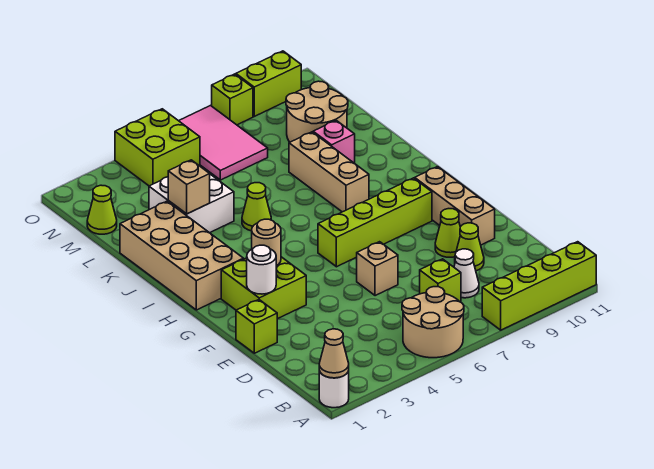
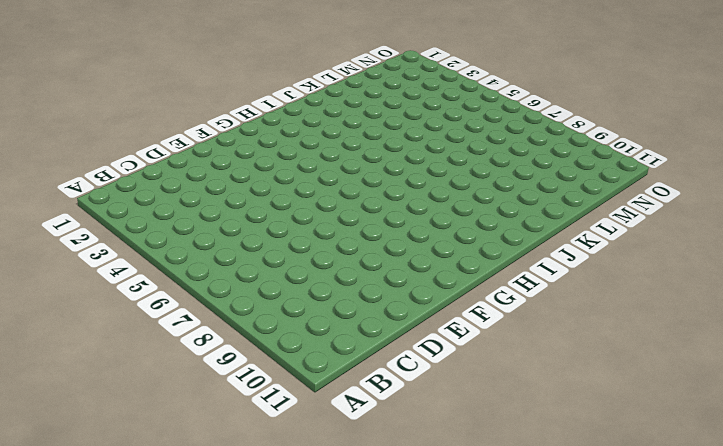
none -> white round brick A1 level 1
none -> tan round brick A5:B6 level 1
none -> lime brick A8:A11 level 1

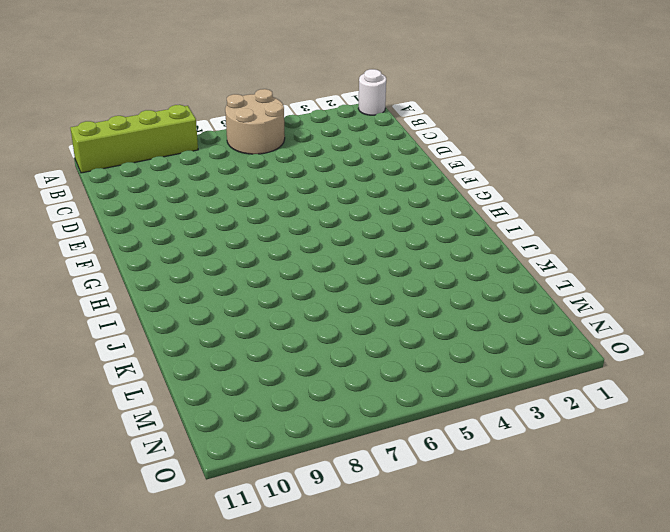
none -> lime brick C7 level 1
none -> white cone C8 level 1
none -> lime cone D9 level 1

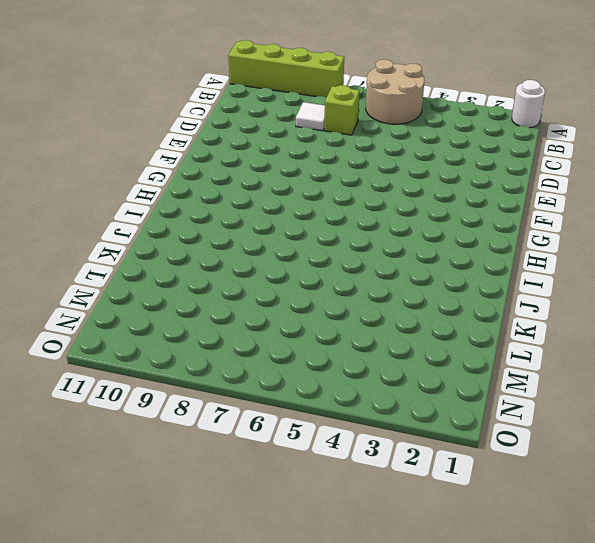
white tile C8 level 1 -> white cone C8 level 1
none -> lime cone D9 level 1
none -> lime brick E1 level 1
none -> tan brick E6 level 1

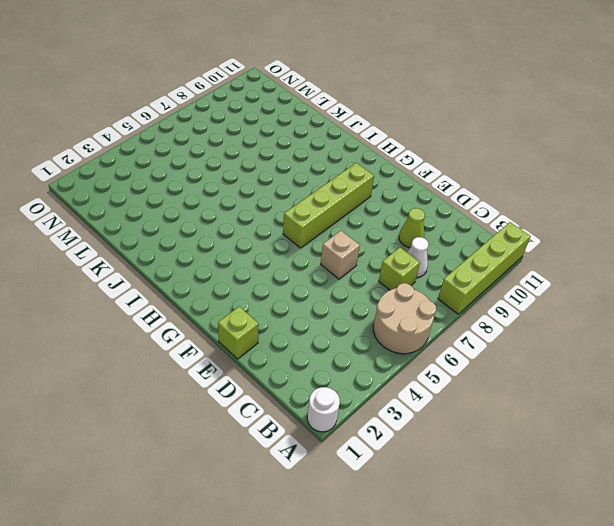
none -> lime cone E9 level 1
none -> tan brick E10:G10 level 1
none -> lime brick F2:G3 level 1

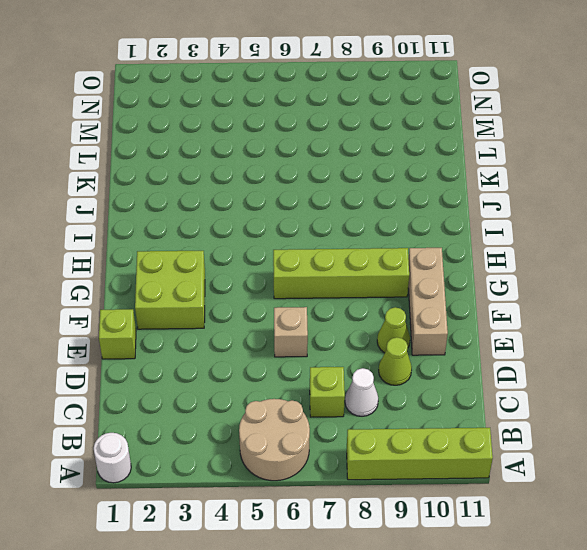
none -> tan brick H1:K2 level 1
none -> tan brick I8:K8 level 1
none -> lime cone J5 level 1

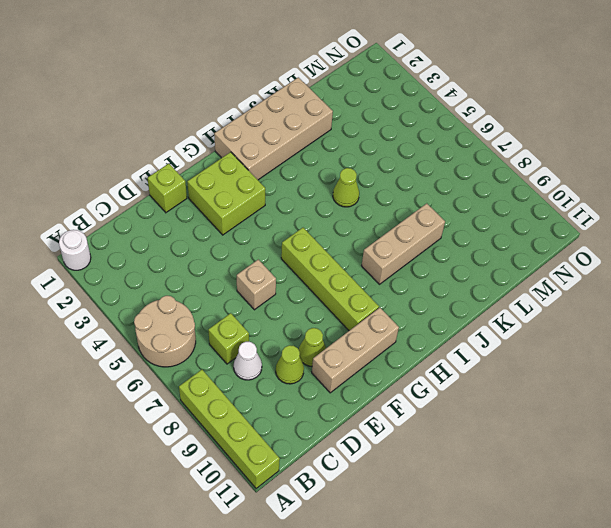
none -> white brick K3:L4 level 1
none -> pink brick K9 level 1
none -> tan round brick L9:M10 level 1

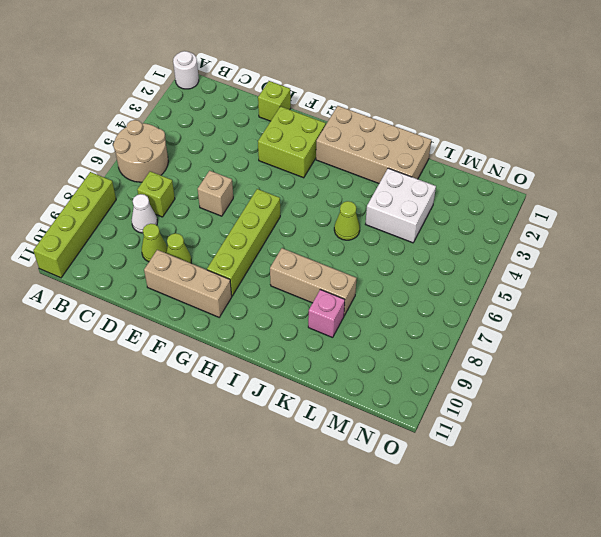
none -> tan round brick L9:M10 level 1
none -> lime cone M1 level 1
none -> pink tile M6:O7 level 1

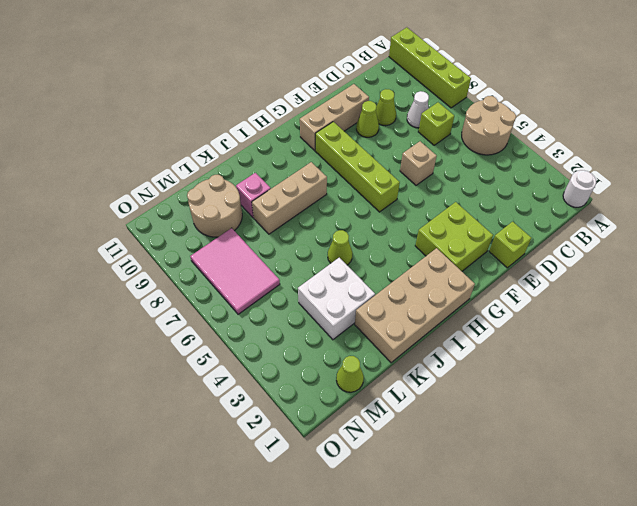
pink tile M6:N8 level 1 -> pink tile M6:O7 level 1
none -> lime brick N4:O5 level 1
none -> lime brick O8 level 1
none -> lime brick O9:O10 level 1

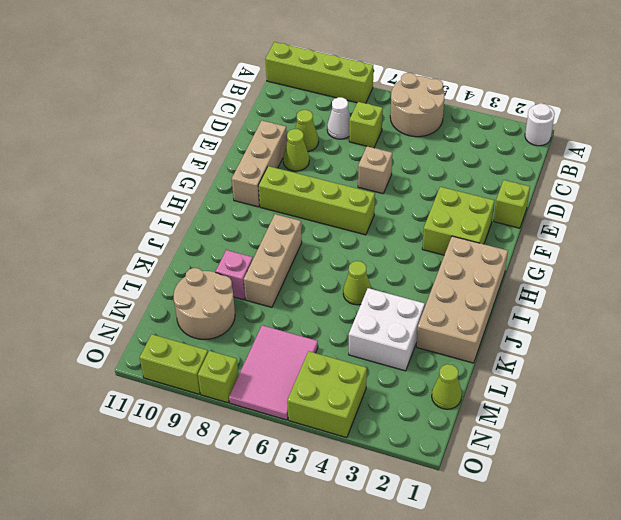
none -> tan cone A1 level 2
none -> white round brick F2 level 2
none -> tan round brick G3 level 2

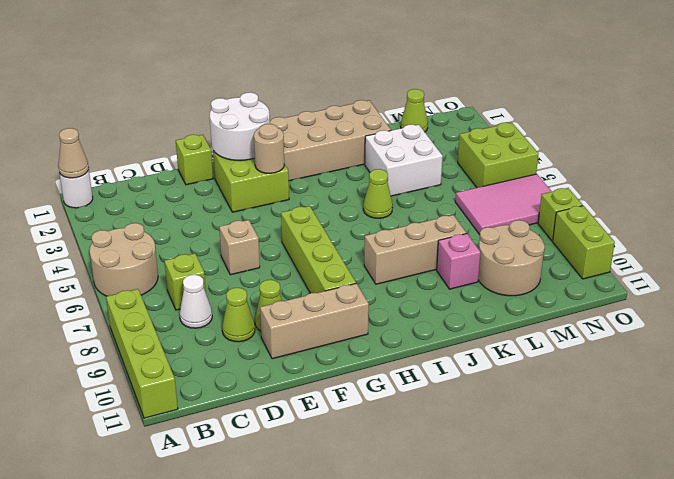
white round brick F1:G2 level 2 -> white round brick F2 level 2
none -> tan brick K3 level 2

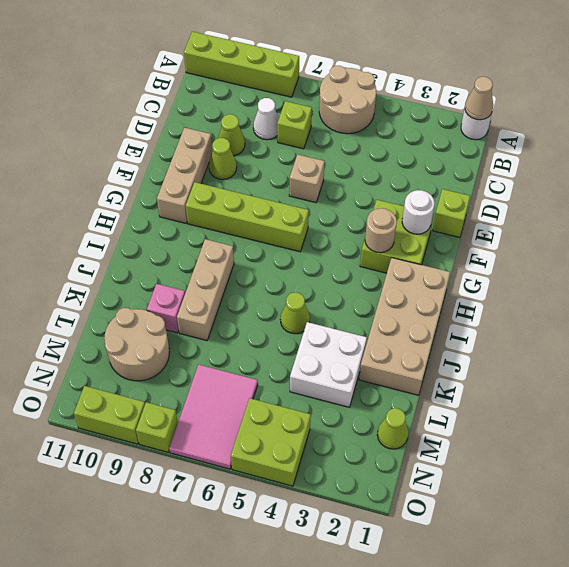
none -> tan brick K3 level 2

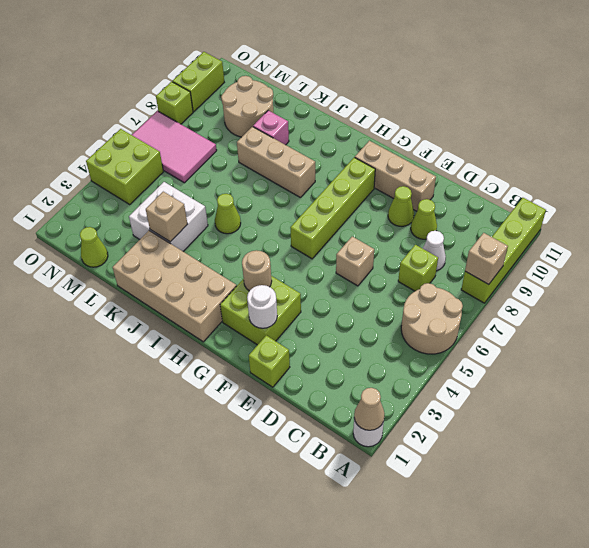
tan brick A8 level 2 -> none

